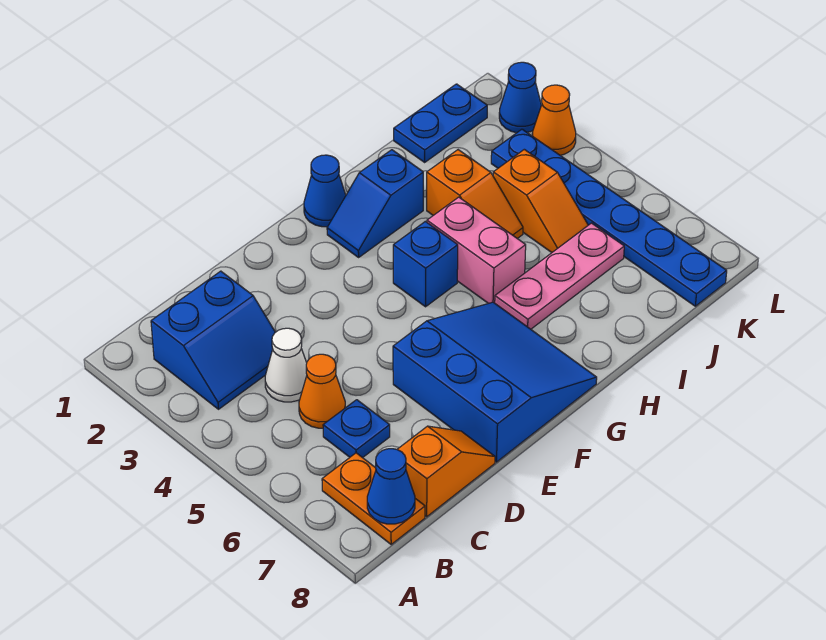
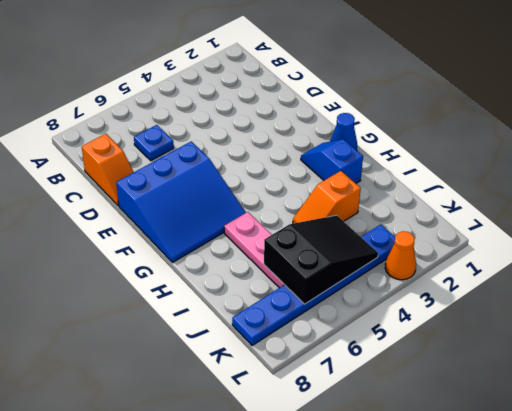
black slope J4:K6 level 2 top 6 -> none
none -> blue slope B2:C3 level 1 top 2
none -> orange plate B7:B8 level 1
none -> white cone C4 level 1

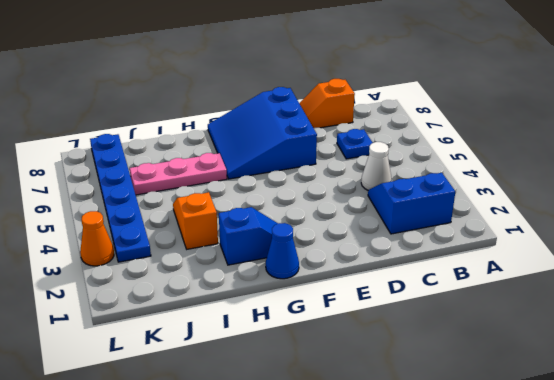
none -> orange plate B7:B8 level 1
none -> orange cone C5 level 1
none -> blue brick G4 level 1

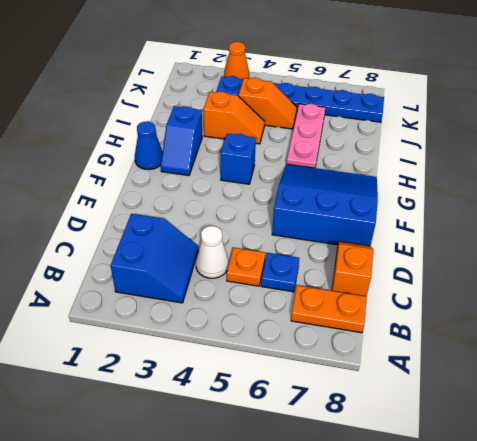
orange plate C5 level 1 -> orange cone C5 level 1
none -> pink brick H4:H5 level 1
none -> blue plate J1:K1 level 1
none -> blue cone L2 level 1

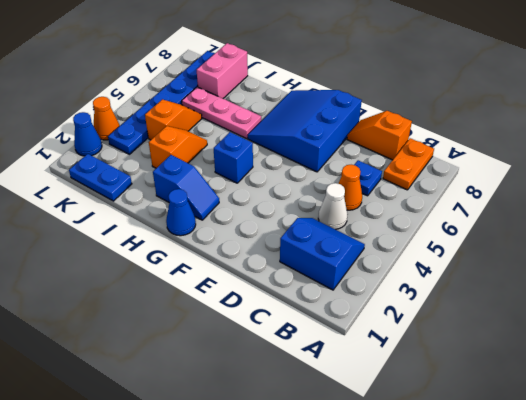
pink brick J7:J8 level 1 -> pink brick H4:H5 level 1
none -> blue cone B8 level 2

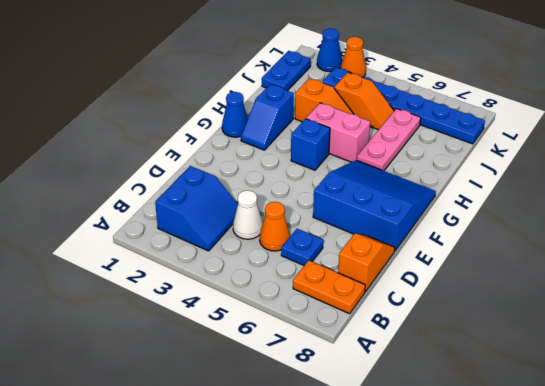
none -> blue cone B8 level 2

